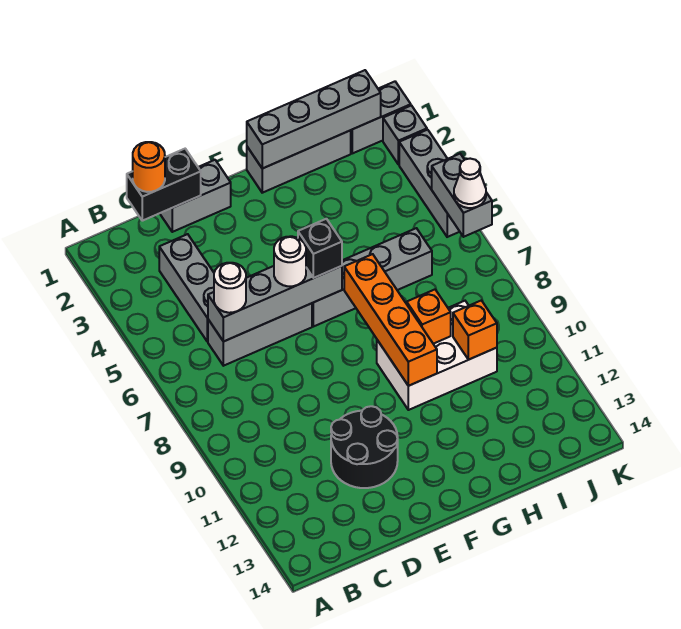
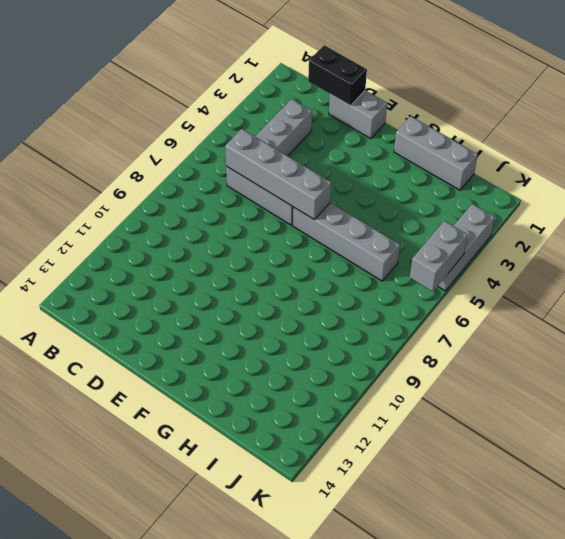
none -> black round brick D11:E12 level 1
none -> white brick G9:I10 level 1
none -> grey brick J1:K1 level 1

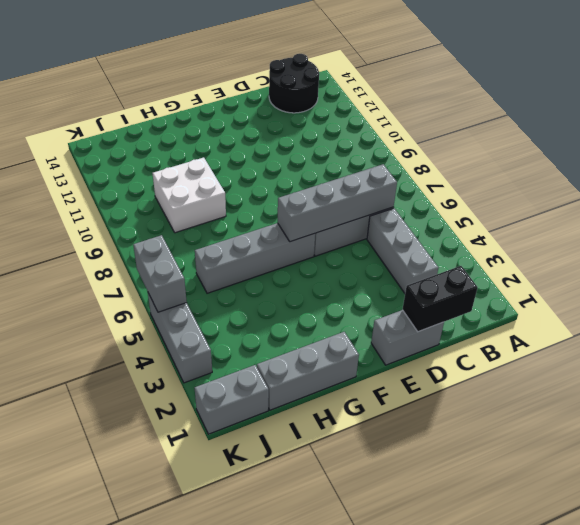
black round brick B13:C14 level 1 -> black round brick D11:E12 level 1
white brick H9:I10 level 1 -> white brick G9:I10 level 1
none -> grey brick K2 level 1
none -> grey brick G1:J1 level 2
none -> orange brick G7:G10 level 2

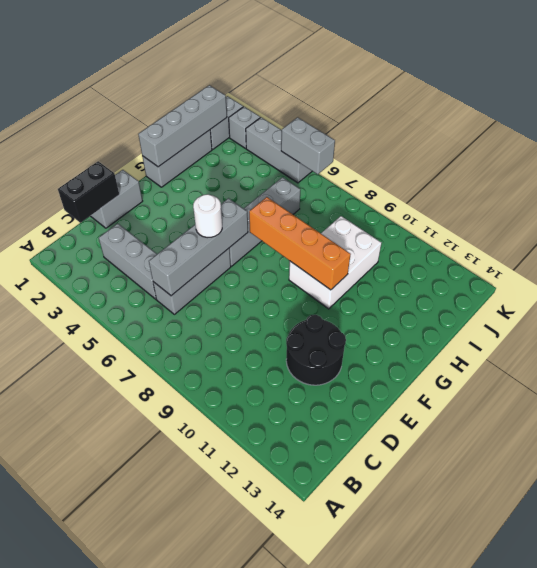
none -> orange brick H9 level 2
none -> orange brick I10 level 2
none -> orange round brick C1 level 3

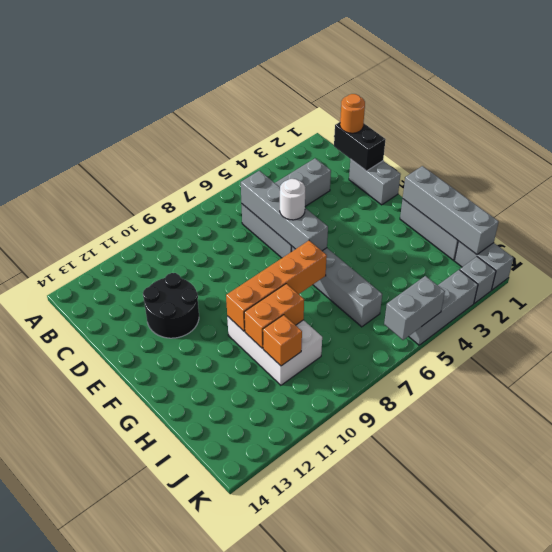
orange brick H9:H10 level 2 -> orange brick H9 level 2
none -> white round brick C6 level 3
none -> black brick F6 level 3
none -> white cone K6 level 3

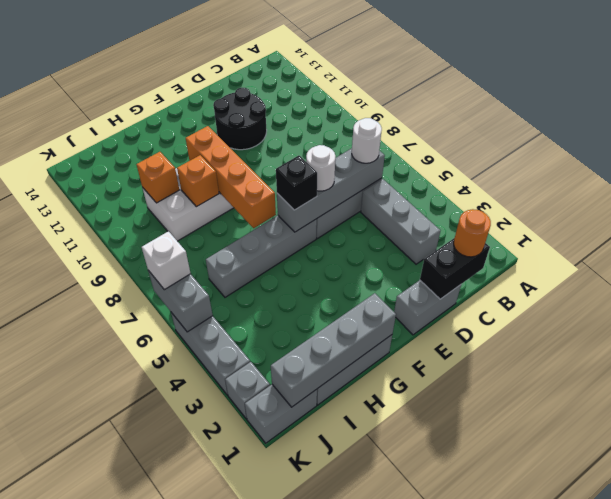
white brick K6 level 3 -> white cone K6 level 3

